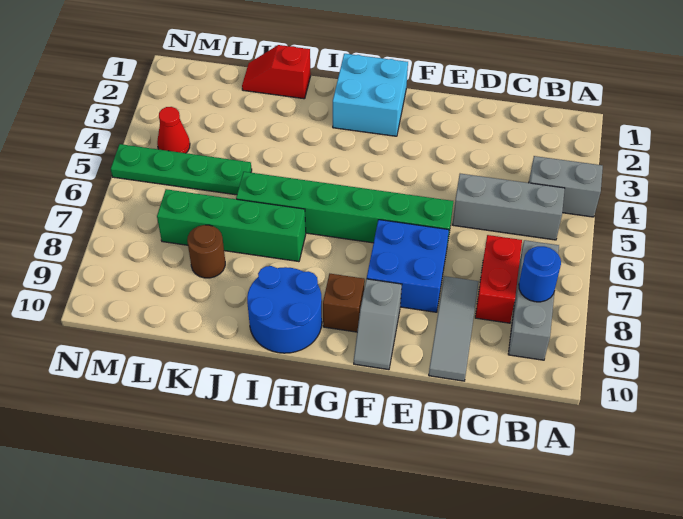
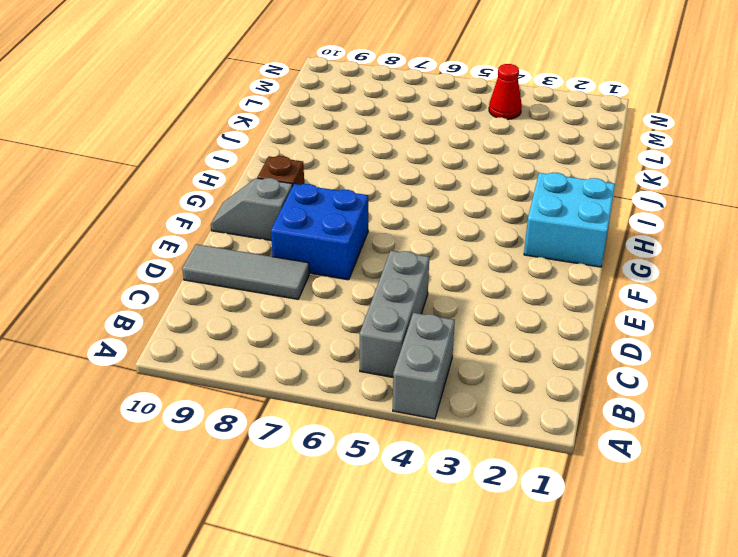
none -> grey brick B7:B9 level 1
none -> red brick C7:C8 level 1
none -> green brick E6:J6 level 1

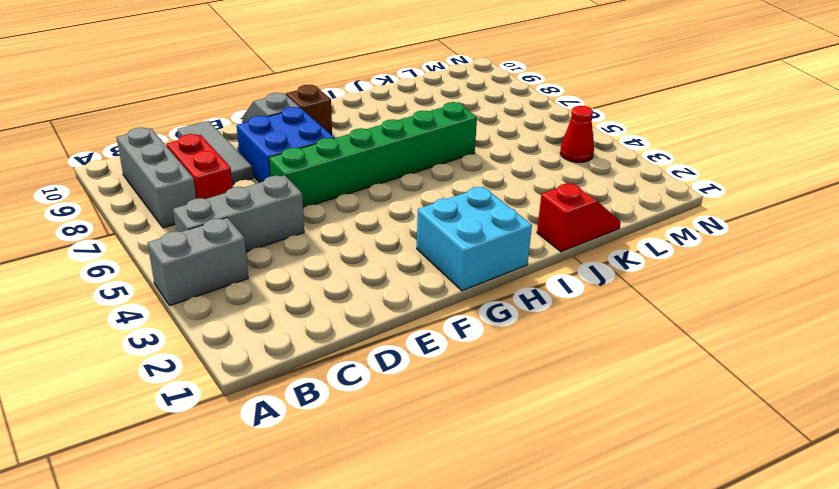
none -> blue round brick H9:I10 level 1
none -> green brick I7:L7 level 1
none -> green plate K5:N5 level 1

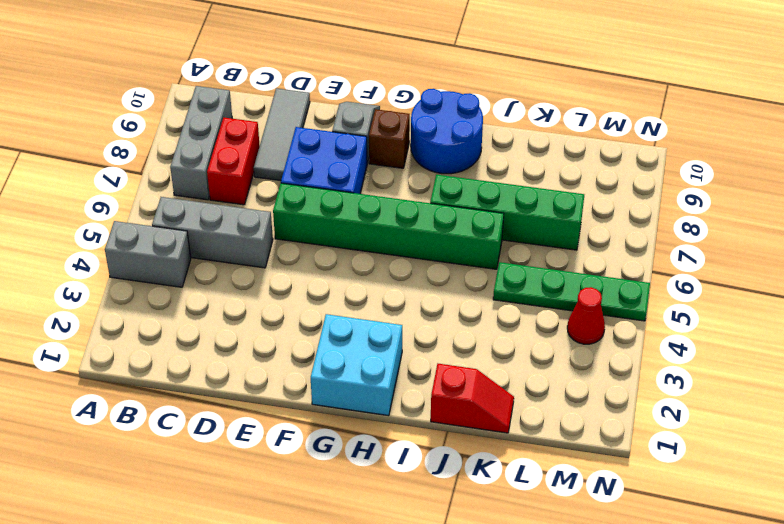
none -> brown round brick K8 level 1
none -> blue round brick B8 level 2

